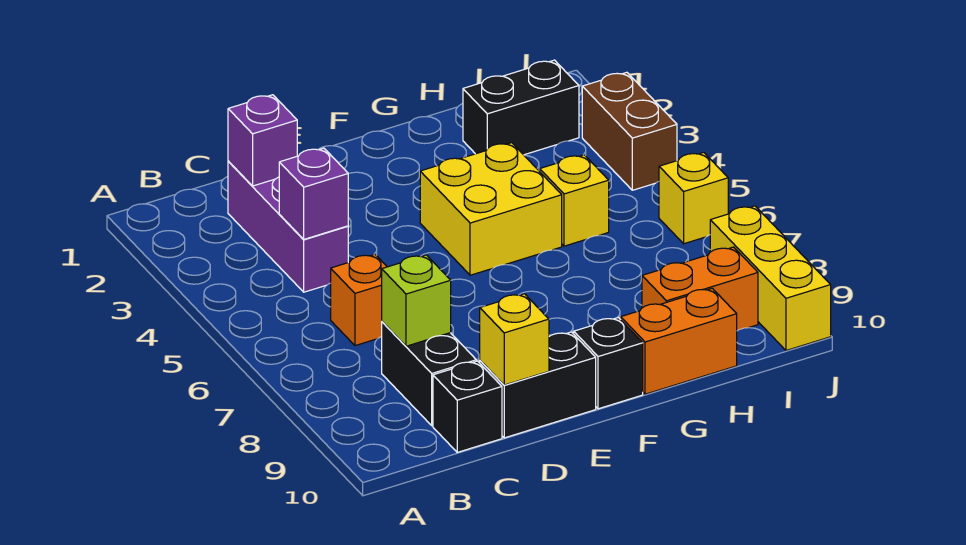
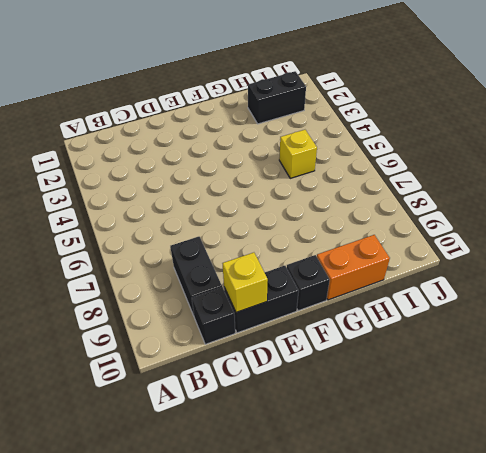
none -> purple brick C2:C4 level 1
none -> orange brick C6 level 1
none -> yellow brick F4:G5 level 1

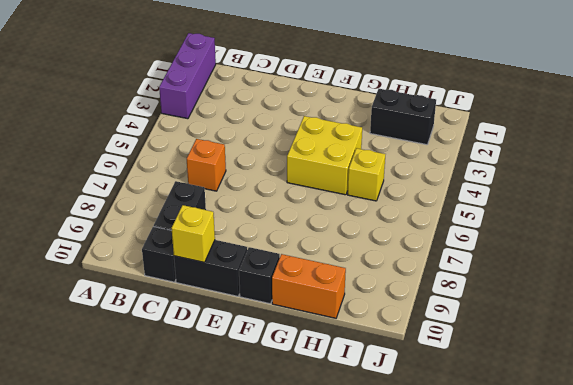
purple brick A1:A3 level 1 -> purple brick C2:C4 level 1
none -> orange brick H9:I9 level 1
none -> brown brick J3:J4 level 1
none -> yellow brick J6 level 1

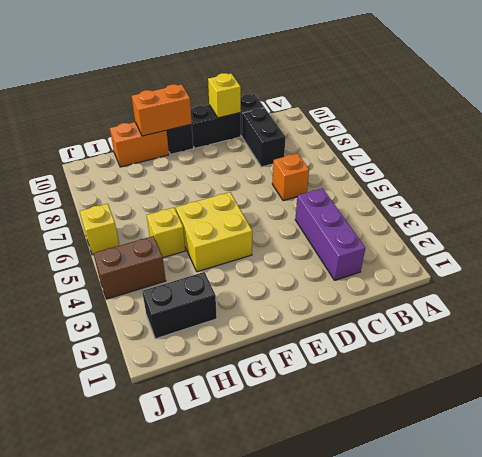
orange brick F10:G10 level 2 -> orange brick H9:I9 level 1
brown brick I4:J4 level 1 -> brown brick J3:J4 level 1
none -> yellow brick J8:J10 level 1
none -> purple brick C2 level 2
none -> purple brick C4 level 2

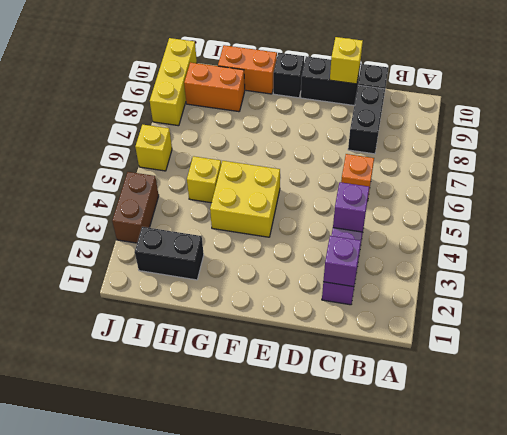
none -> lime brick C8 level 2

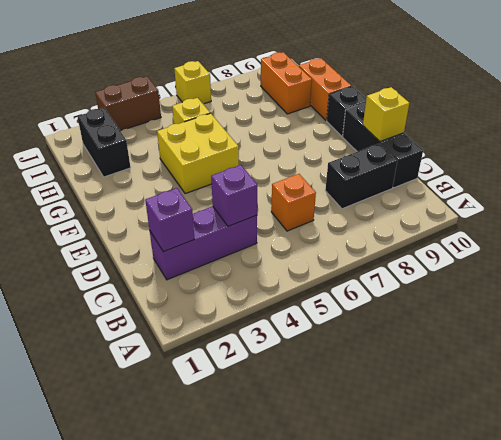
none -> yellow brick J8:J10 level 1
none -> lime brick C8 level 2

